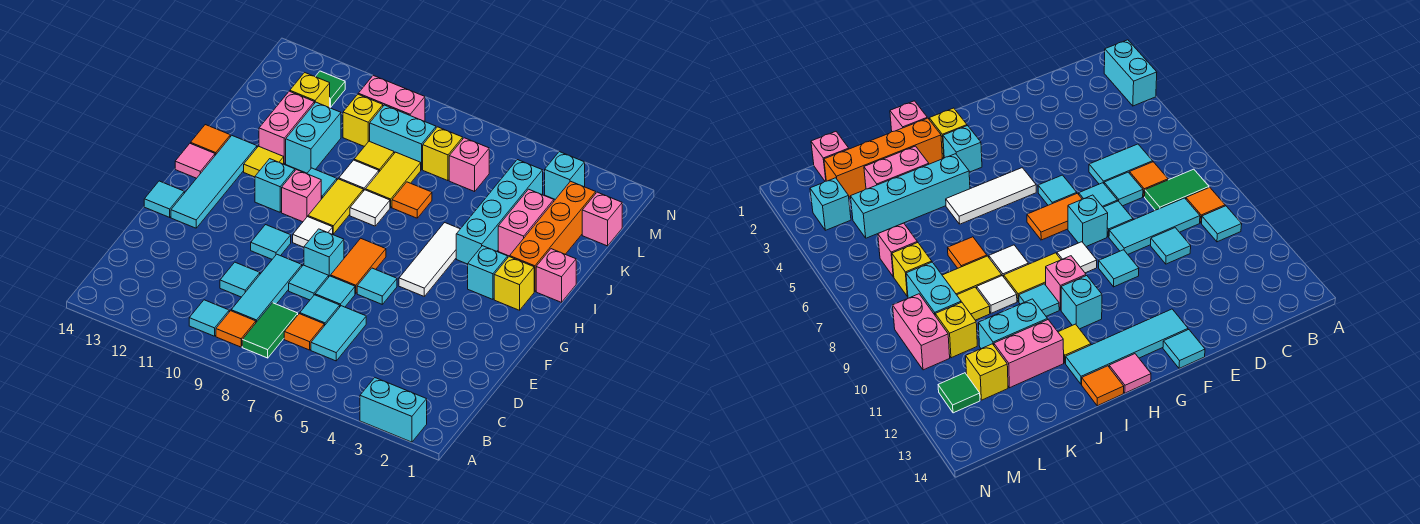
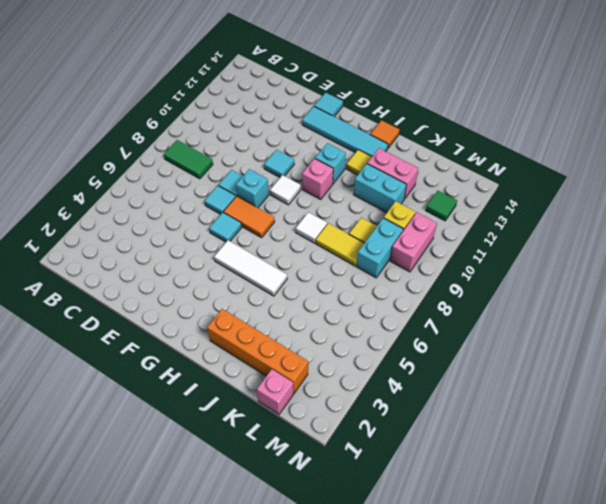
none -> cyan brick A2:A3 level 1
none -> orange tile B9 level 1
none -> cyan tile B10 level 1
none -> cyan tile C6:D6 level 1

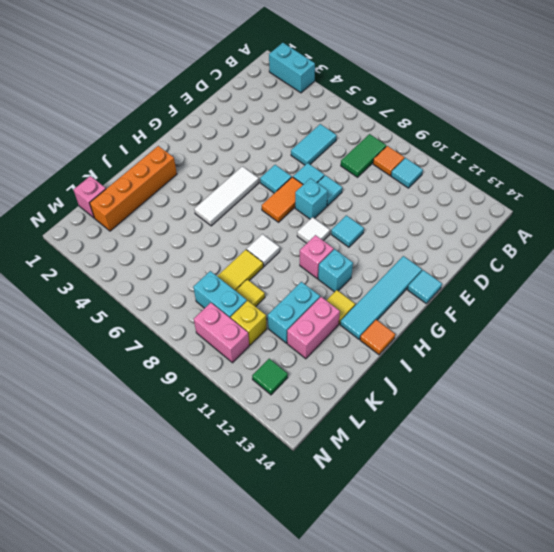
none -> orange tile C7 level 1
none -> cyan tile C9:E9 level 1
none -> cyan tile D7 level 1
none -> cyan tile D10 level 1

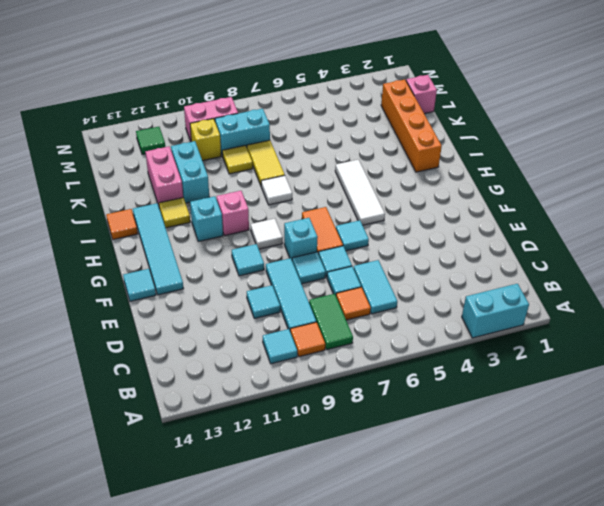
none -> yellow brick H2 level 1
none -> cyan brick H3 level 1
none -> yellow tile H9:I9 level 1
none -> pink tile H14 level 1

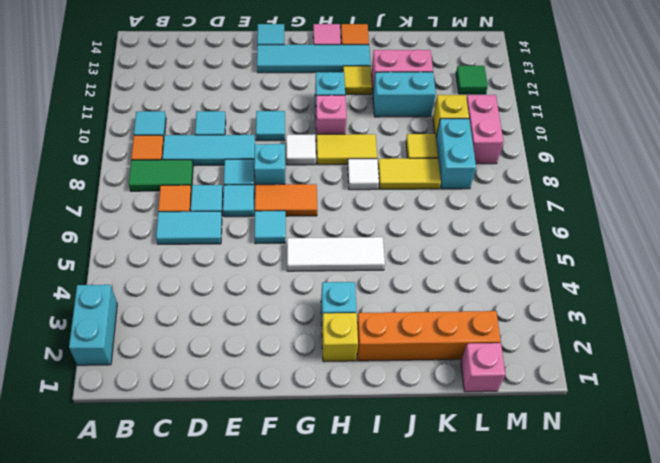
none -> pink brick I1 level 1
none -> cyan brick I4:L4 level 1
none -> cyan tile I10 level 1
none -> pink brick J3:K3 level 1

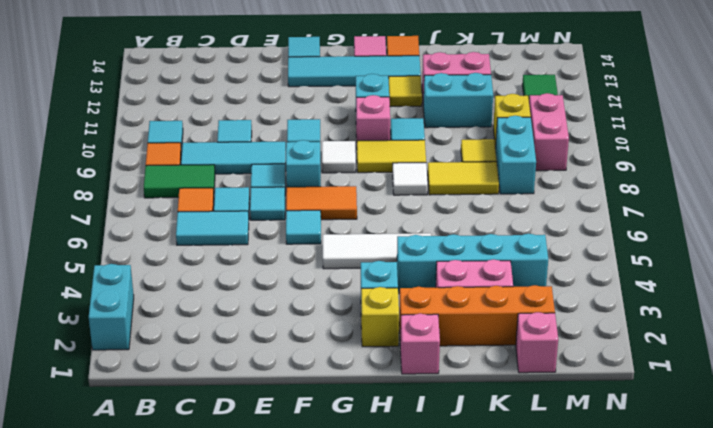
none -> orange tile J7 level 1
none -> white tile J9 level 1
none -> pink brick L6 level 1
none -> yellow brick L7 level 1

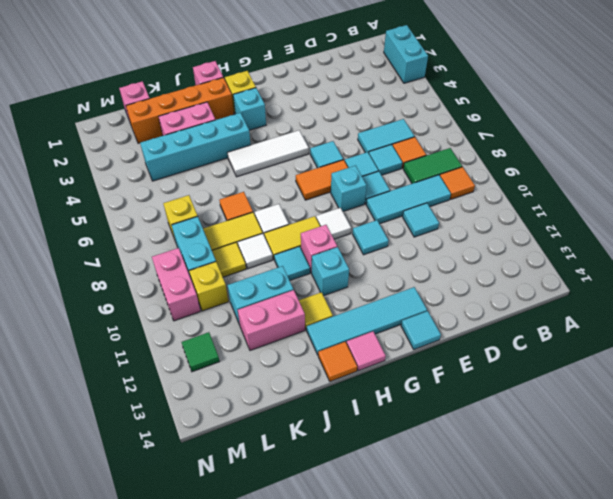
none -> cyan tile B10 level 1
none -> pink brick L6 level 1
none -> yellow brick L12 level 1
none -> cyan brick M3 level 1

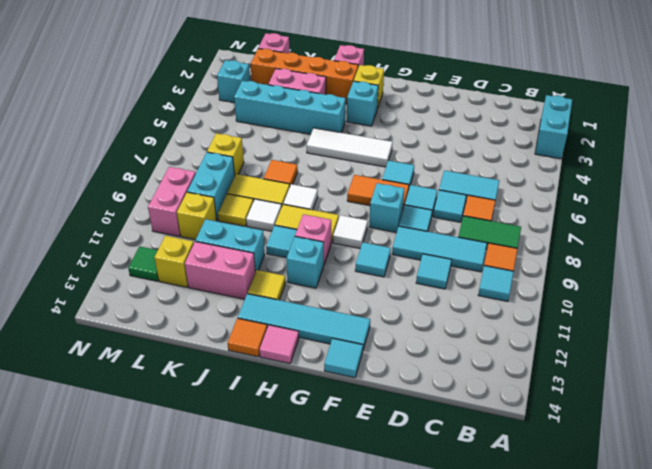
none -> pink brick L6 level 1

